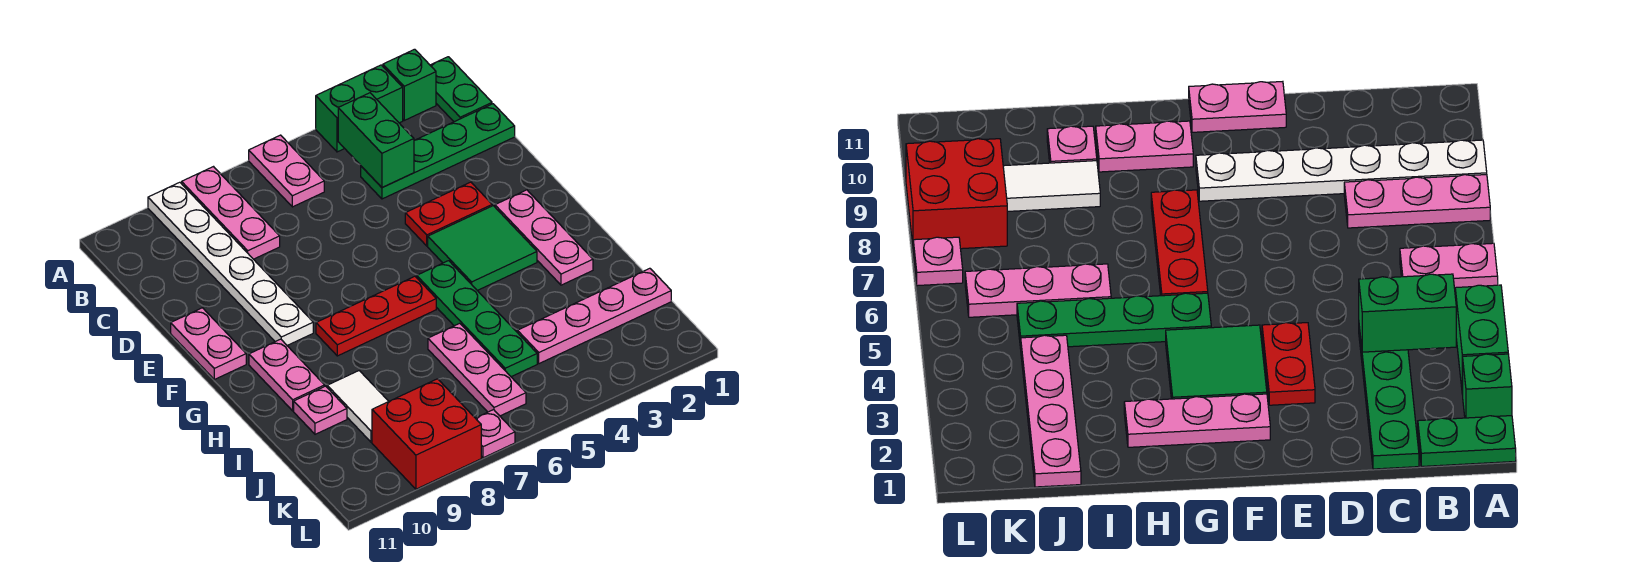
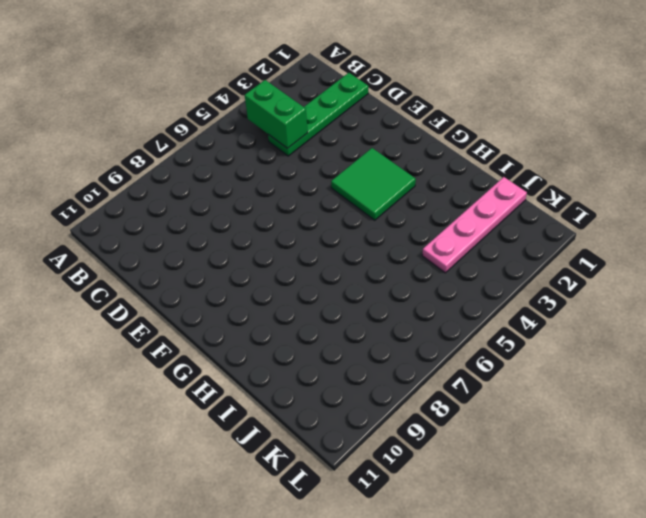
none -> green plate A1:B1 level 1
none -> green brick A2 level 1
none -> green brick A3:A4 level 1

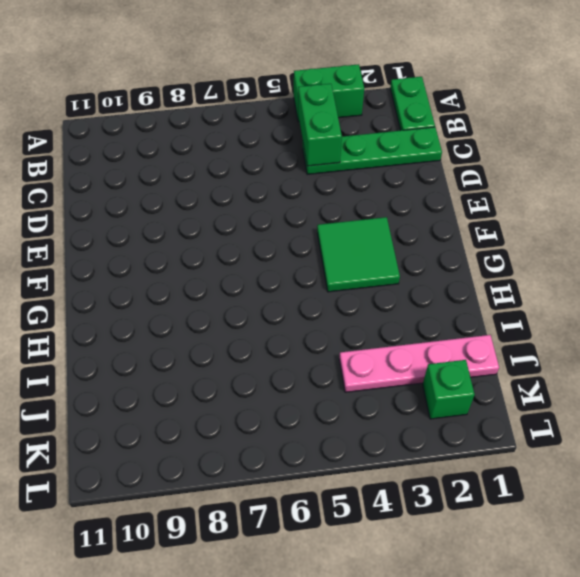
green brick K2 level 1 -> green brick A2 level 1
none -> pink plate A6:B6 level 1
none -> pink plate A8:C8 level 1
none -> white plate A9:F9 level 1

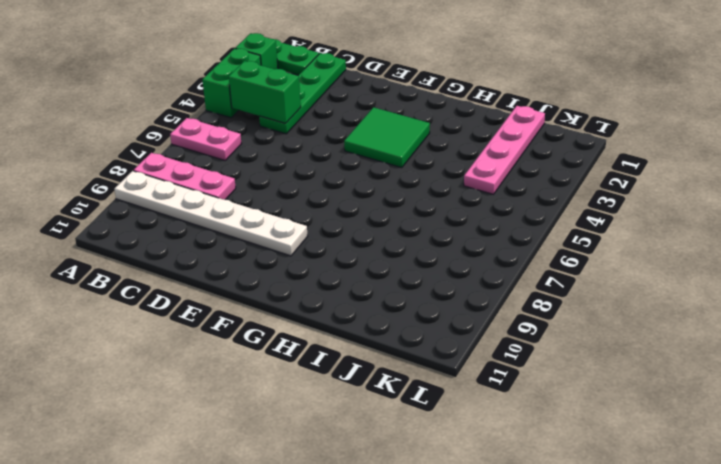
none -> red plate E3:E4 level 1
none -> pink plate E11:F11 level 1
none -> pink plate F2:H2 level 1

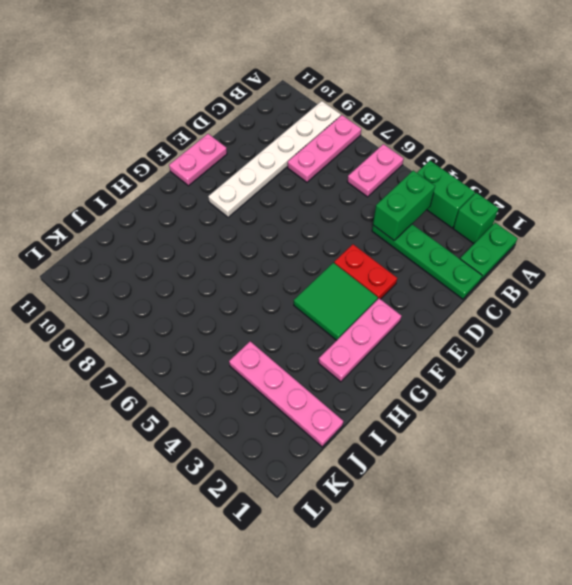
none -> green plate G5:J5 level 1
none -> red plate G6:G8 level 1
none -> pink plate G10:H10 level 1

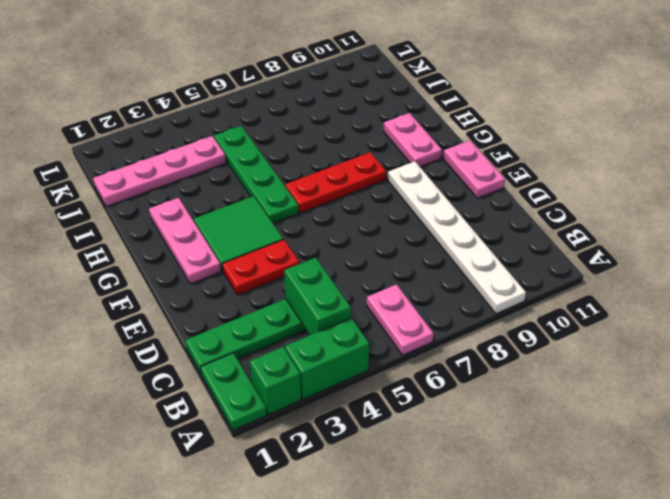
none -> pink plate A8:C8 level 1
none -> pink plate I6:K6 level 1
none -> white tile I9:J9 level 1

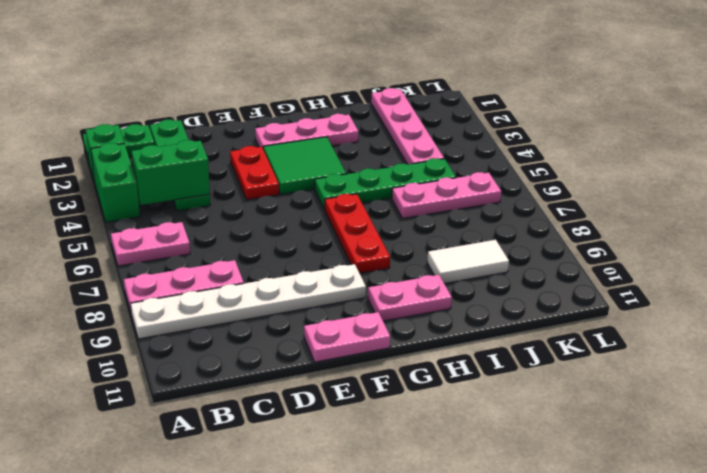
none -> pink plate I10 level 1
none -> red brick K8:L9 level 1
none -> pink plate L7 level 1

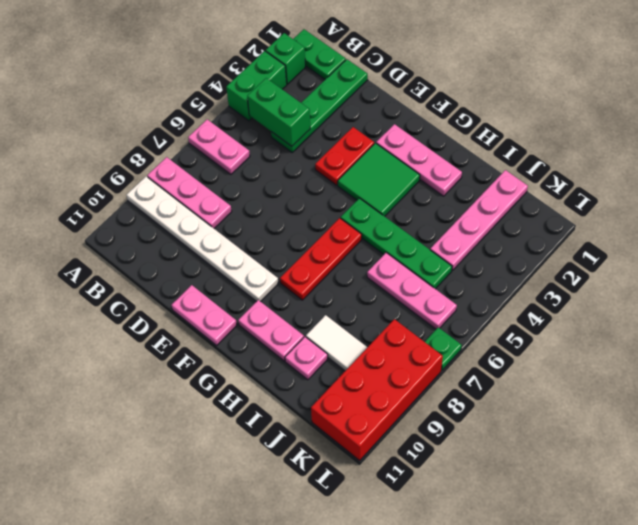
red brick K8:L11 level 1 -> red brick K8:L9 level 1
green plate L7 level 1 -> pink plate L7 level 1

